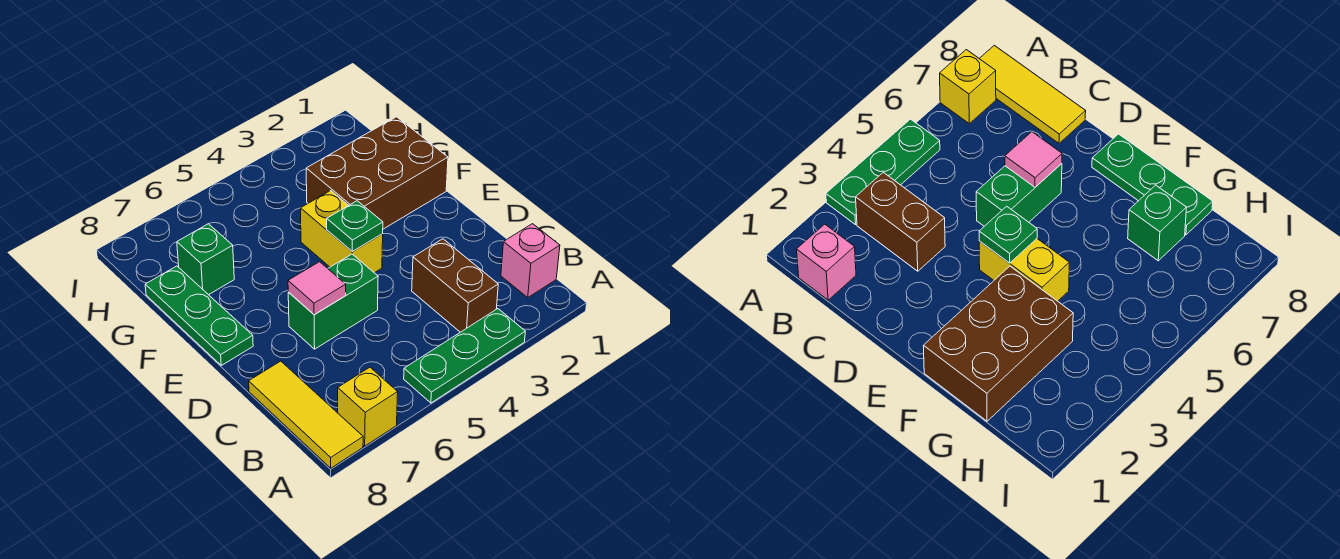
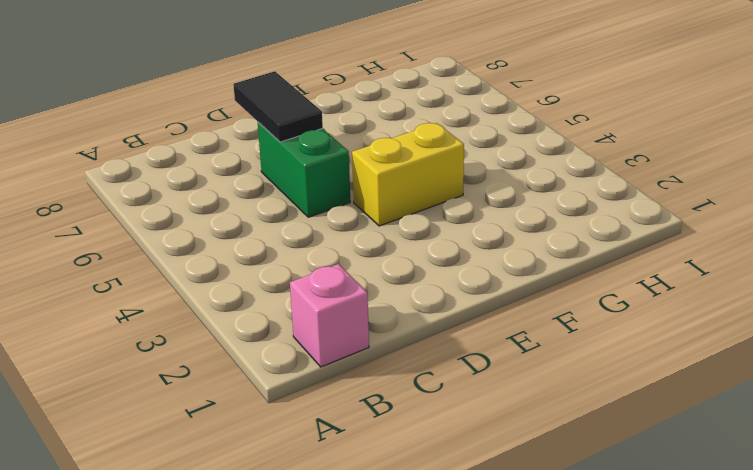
black tile D6:D7 level 2 -> pink tile D6 level 2
none -> green plate A3:A5 level 1
none -> yellow brick A7 level 1
none -> yellow tile A8:C8 level 1

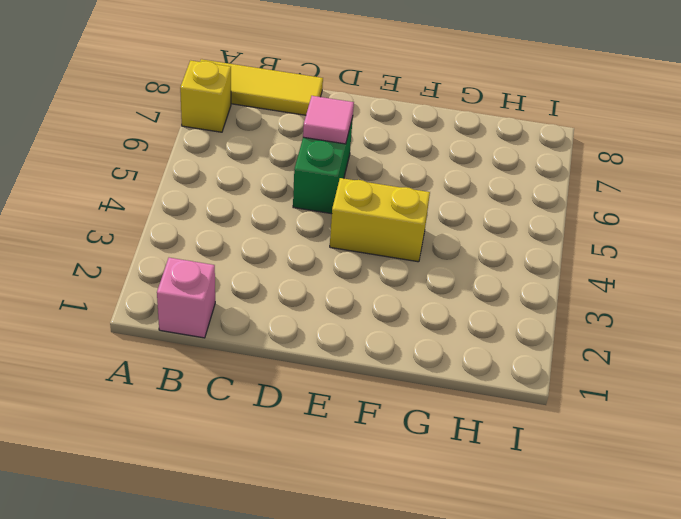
none -> green plate A3:A5 level 1
none -> brown brick B3:C3 level 1
none -> green plate E8:G8 level 1

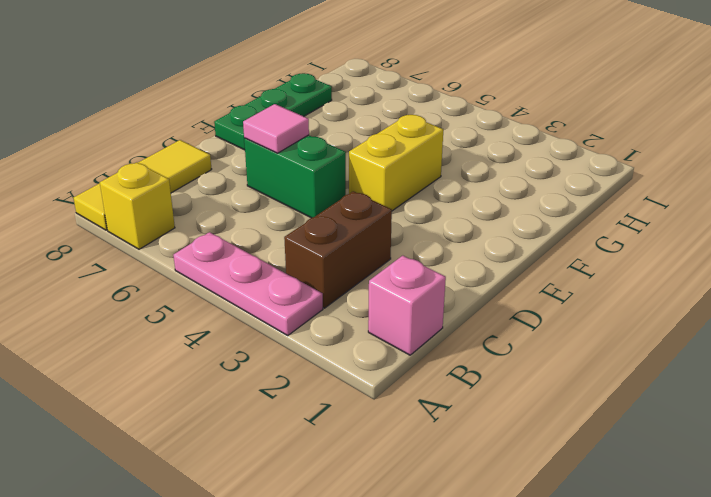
pink plate A3:A5 level 1 -> green plate A3:A5 level 1
none -> brown brick F1:G3 level 1
none -> green brick G7 level 1
none -> green plate E4 level 2

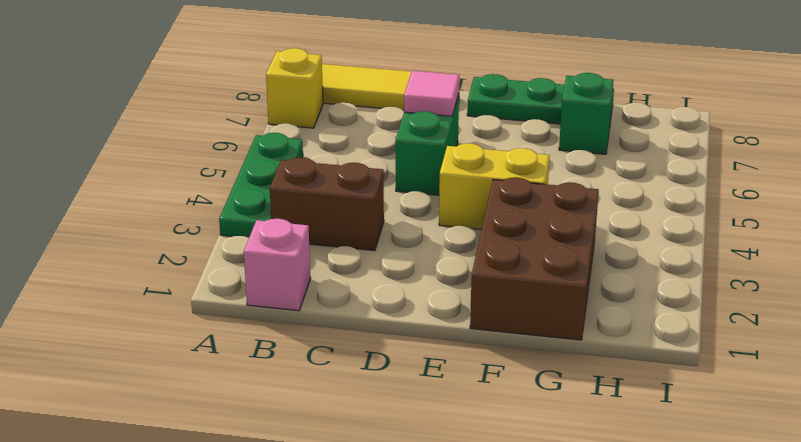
none -> green plate E4 level 2

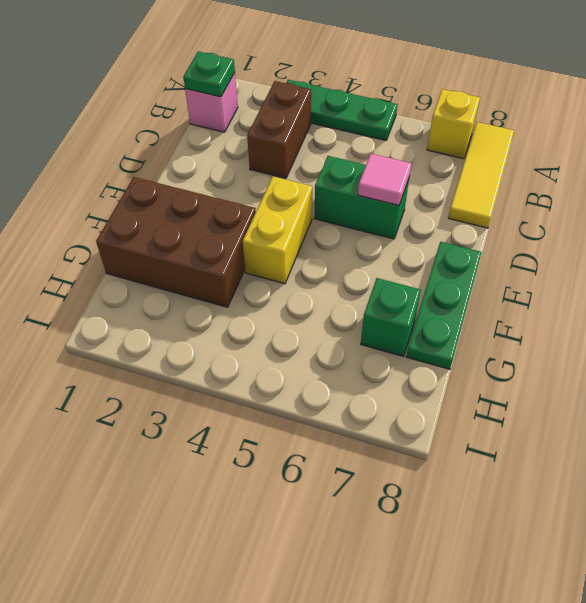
green plate B1 level 2 -> green plate E4 level 2

